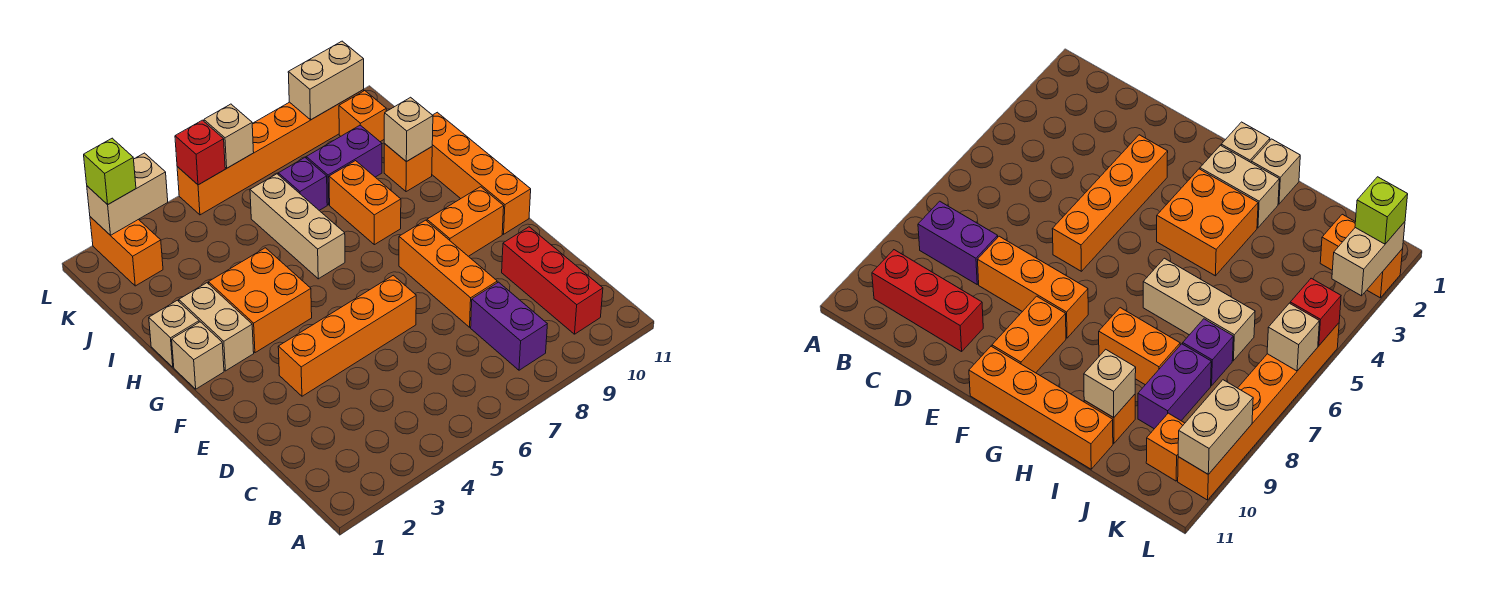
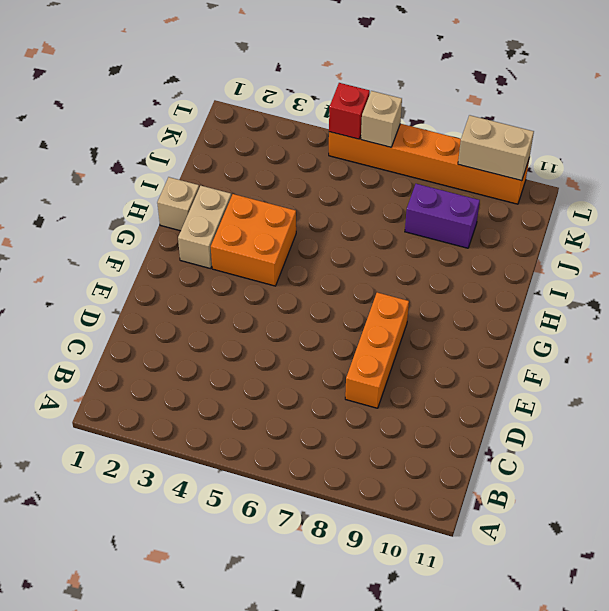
none -> purple brick B8:C8 level 1
none -> red brick B10:D10 level 1
none -> orange brick E3:E6 level 1

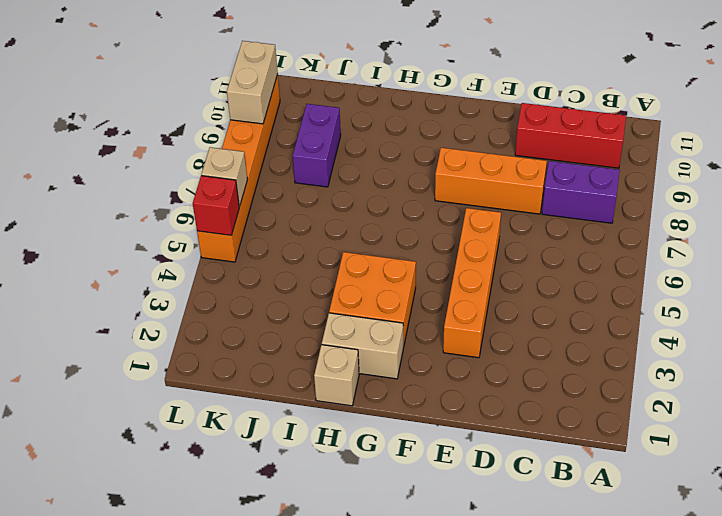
none -> orange brick F9:F10 level 1
none -> orange brick F11:I11 level 1
none -> tan brick G1 level 1

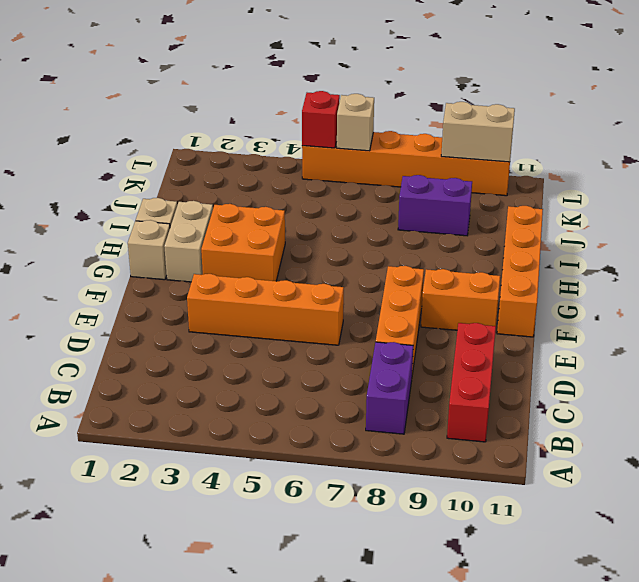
none -> tan brick H6:J6 level 1
none -> orange brick H8:I8 level 1
none -> orange brick I10 level 1

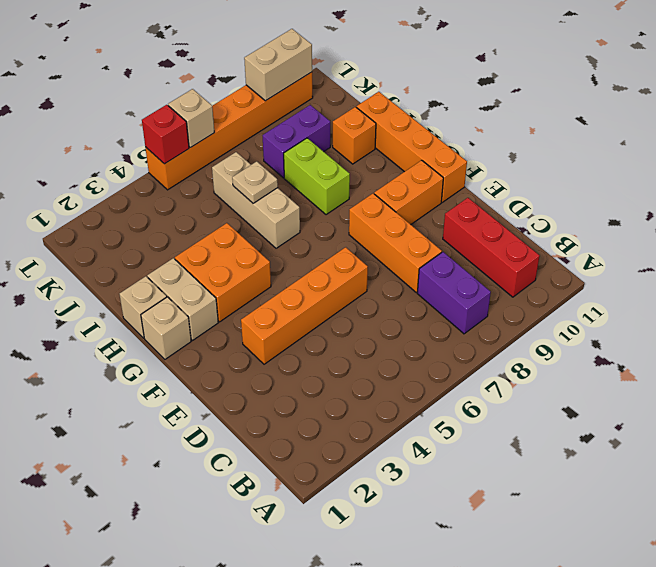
lime brick H8:I8 level 1 -> orange brick H8:I8 level 1
tan plate I6 level 2 -> none
none -> purple brick J7 level 1
none -> orange brick K2:L2 level 1
none -> orange brick K10 level 1

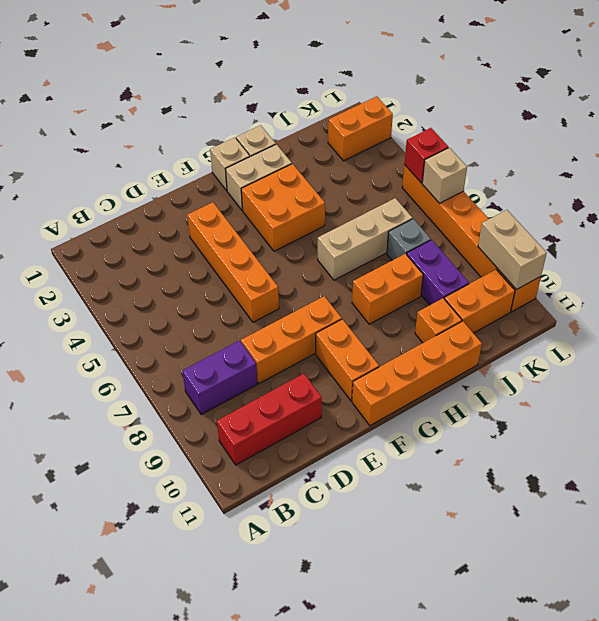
grey brick J7 level 1 -> purple brick J7 level 1
orange brick J10:K10 level 1 -> orange brick K10 level 1
none -> tan brick I10 level 2
none -> tan brick L2:L3 level 2
none -> lime brick L2 level 3

